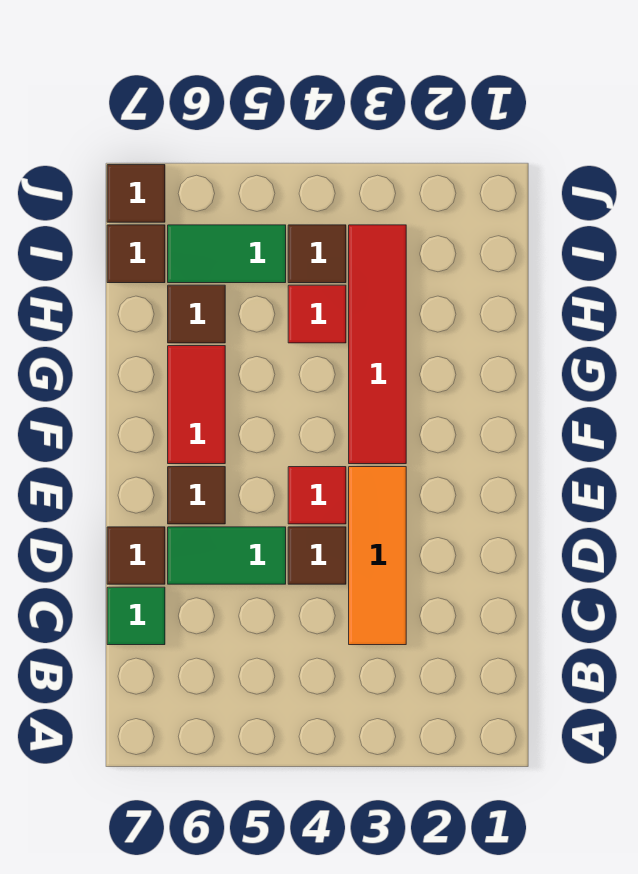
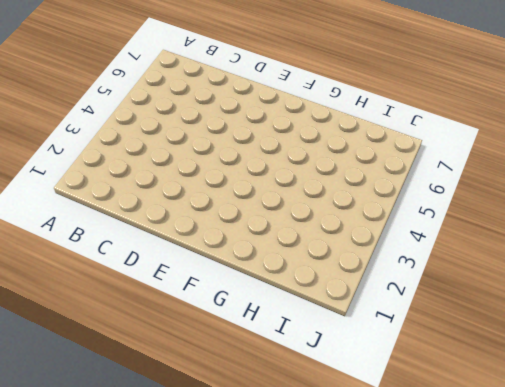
none -> orange tile C3:E3 level 1
none -> green tile C7 level 1
none -> brown tile D4 level 1

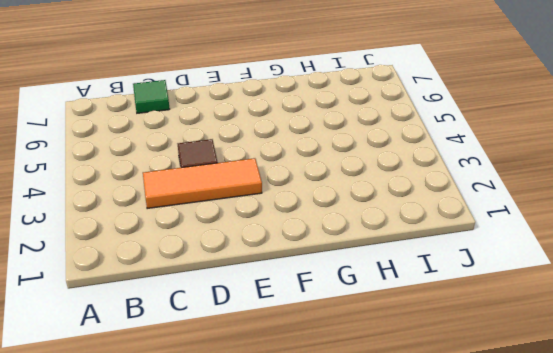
none -> green tile D5:D6 level 1
none -> brown tile D7 level 1
none -> red tile E4 level 1

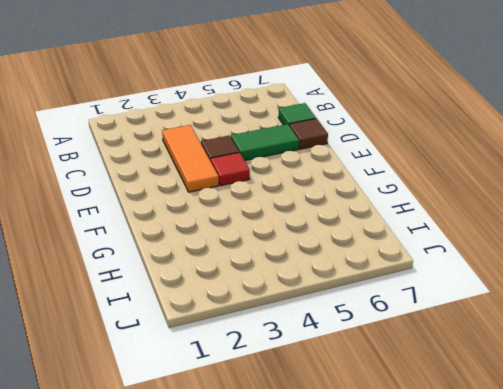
none -> brown tile E6 level 1
none -> red tile F3:I3 level 1
none -> red tile F6:G6 level 1

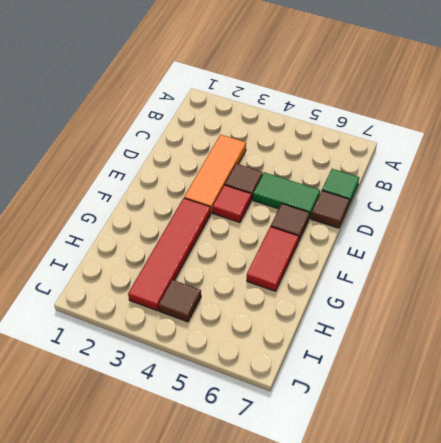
none -> red tile H4 level 1
none -> brown tile H6 level 1
none -> green tile I5:I6 level 1

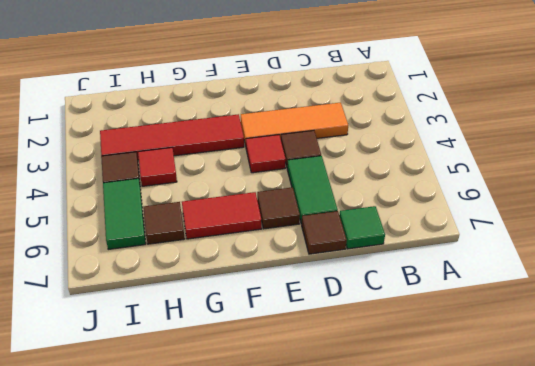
none -> brown tile I7 level 1
none -> brown tile J7 level 1

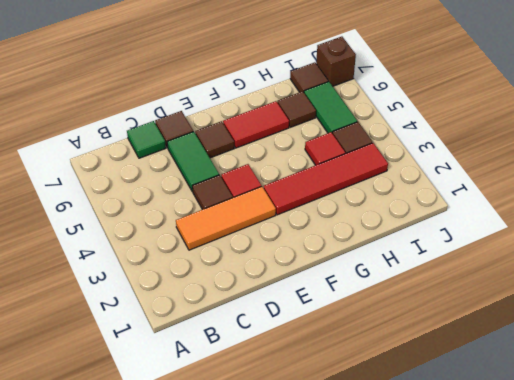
brown brick J7 level 1 -> brown tile J7 level 1

